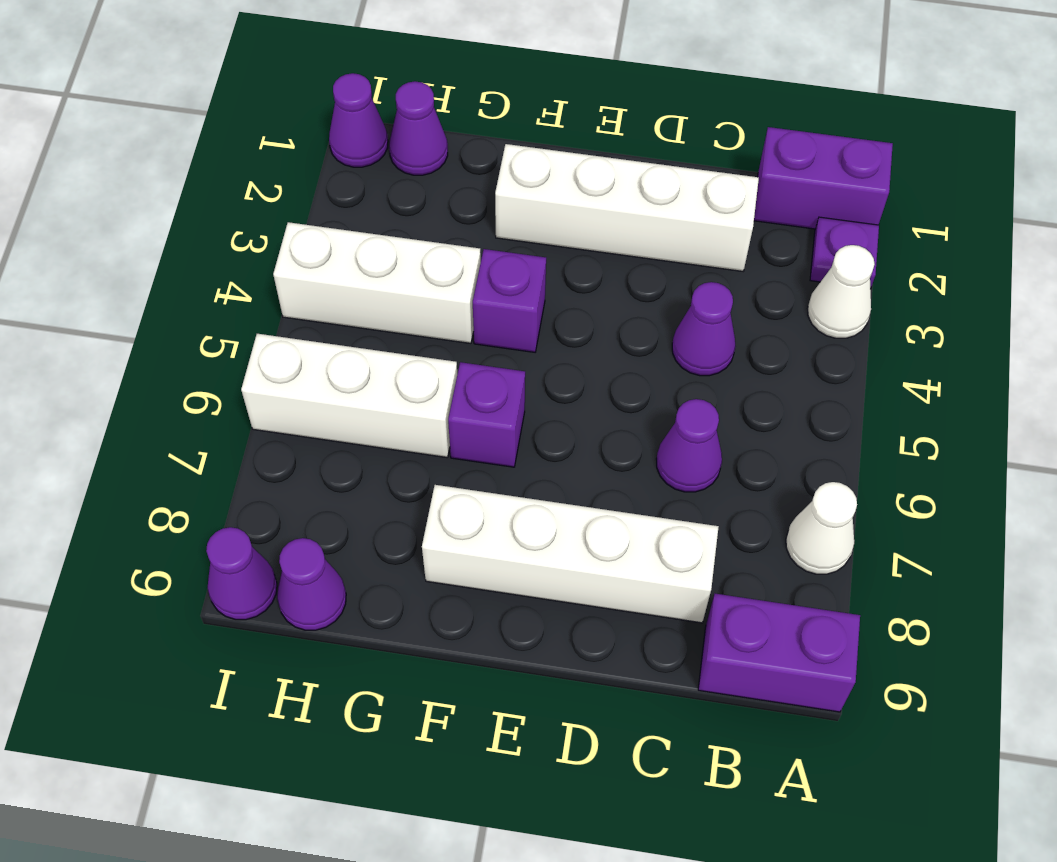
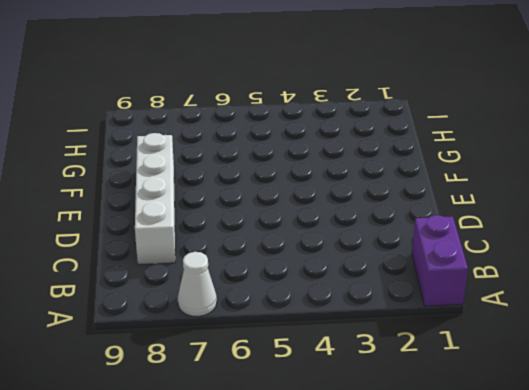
none -> purple plate A2 level 1
none -> white cone A3 level 1
none -> purple brick A9:B9 level 1

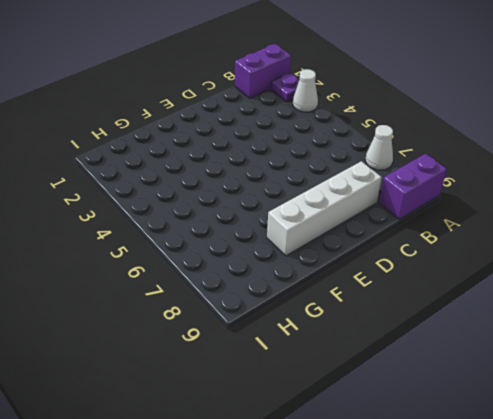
none -> white brick C2:F2 level 1
none -> purple cone C4 level 1
none -> purple cone C6 level 1

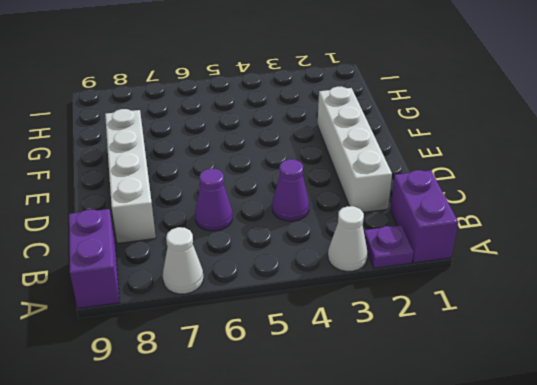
none -> purple brick F4 level 1
none -> purple brick F6 level 1
none -> white brick G4:I4 level 1

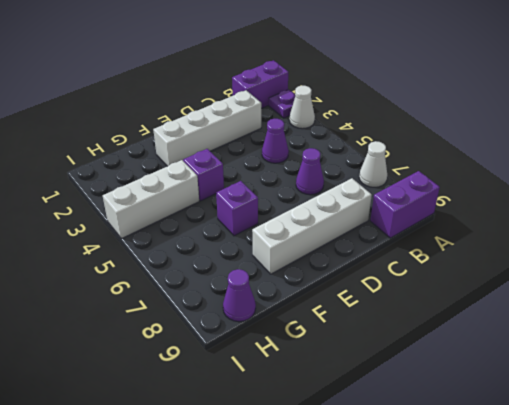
none -> white brick G6:I6 level 1
none -> purple cone H1 level 1
none -> purple cone I1 level 1

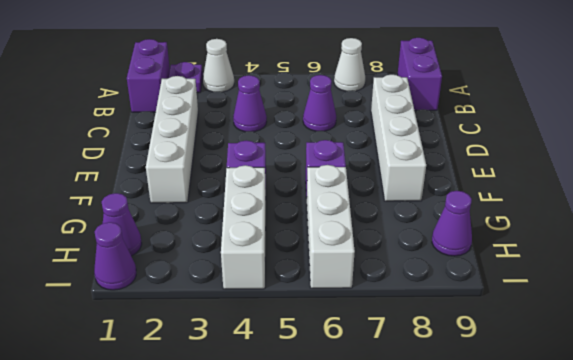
none -> purple cone I9 level 1

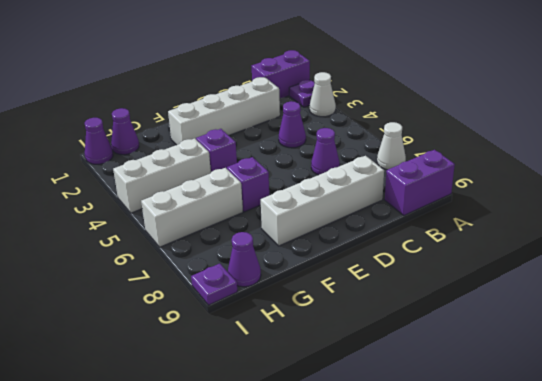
purple plate I9 level 1 -> purple cone I9 level 1

